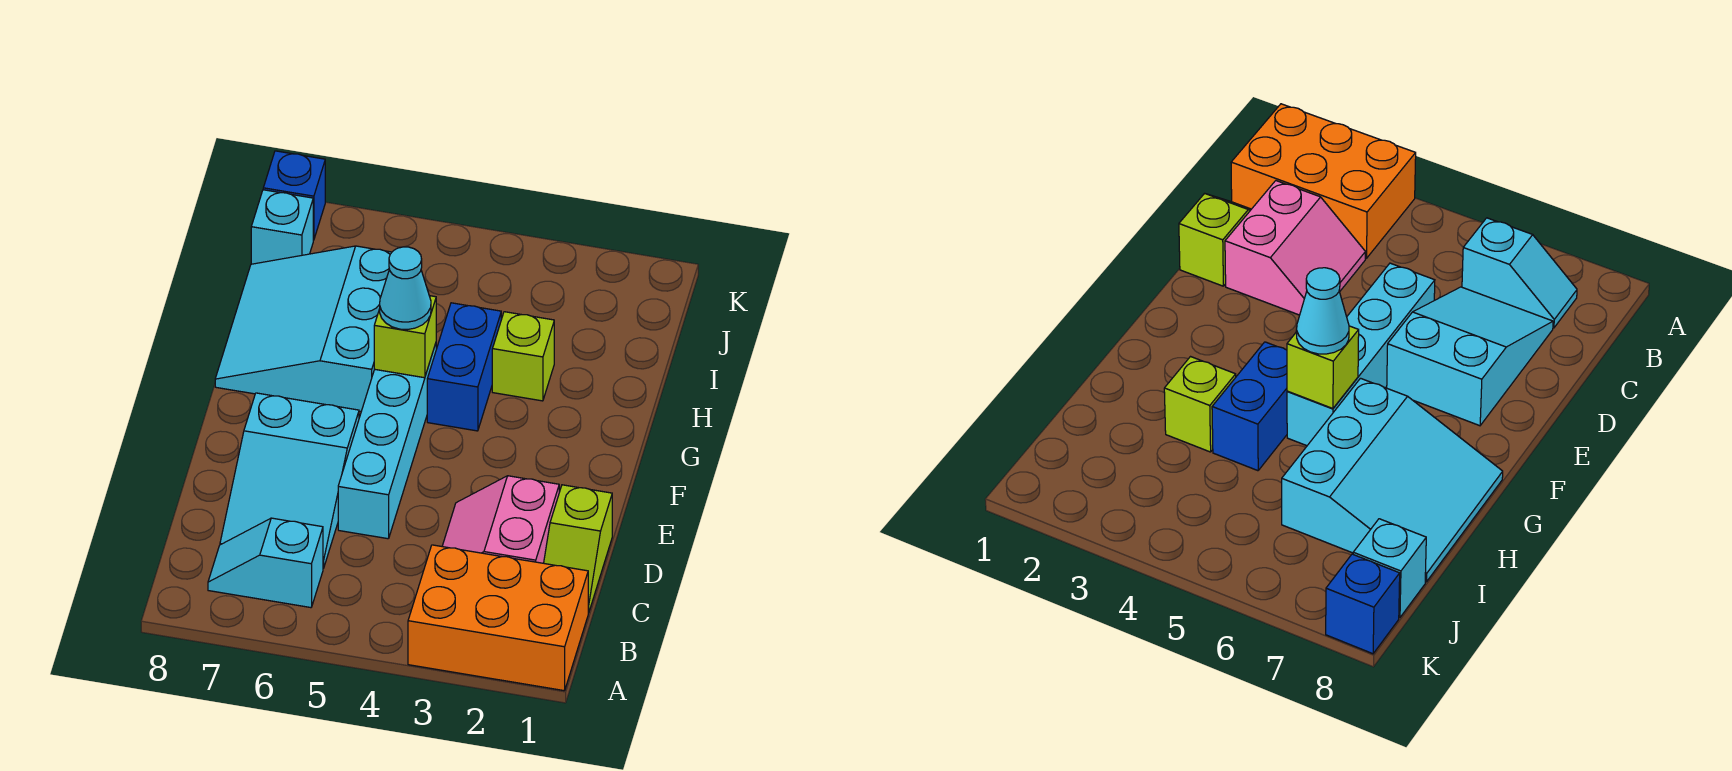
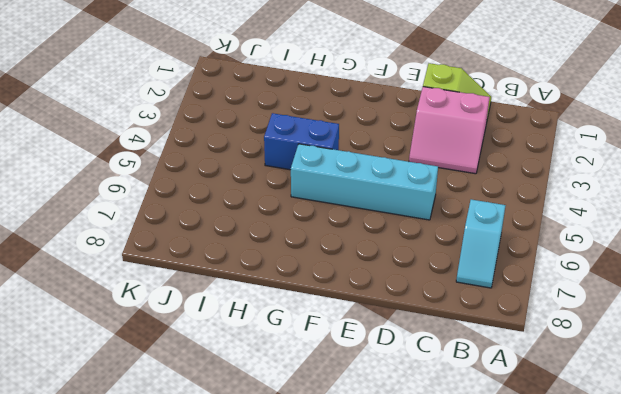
none -> orange brick A1:B3 level 1
none -> cyan slope C6:E7 level 1 top E
none -> cyan slope G6:I8 level 1 top 6

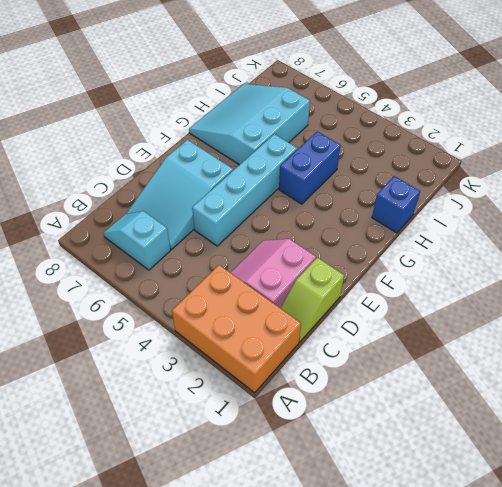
blue brick H1 level 1 -> blue brick K8 level 1
none -> lime brick H3 level 1
none -> cyan brick J8 level 1
none -> lime brick G5 level 2

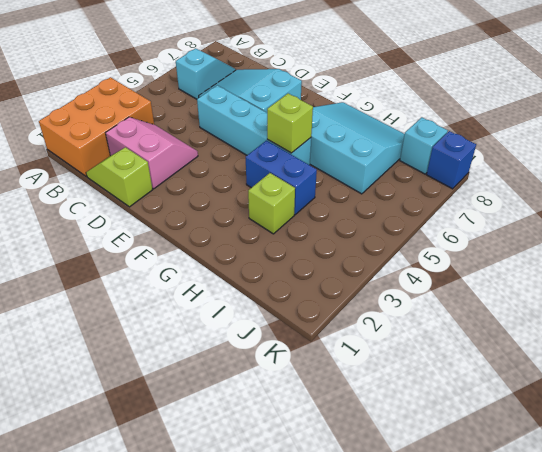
none -> cyan cone G5 level 3

